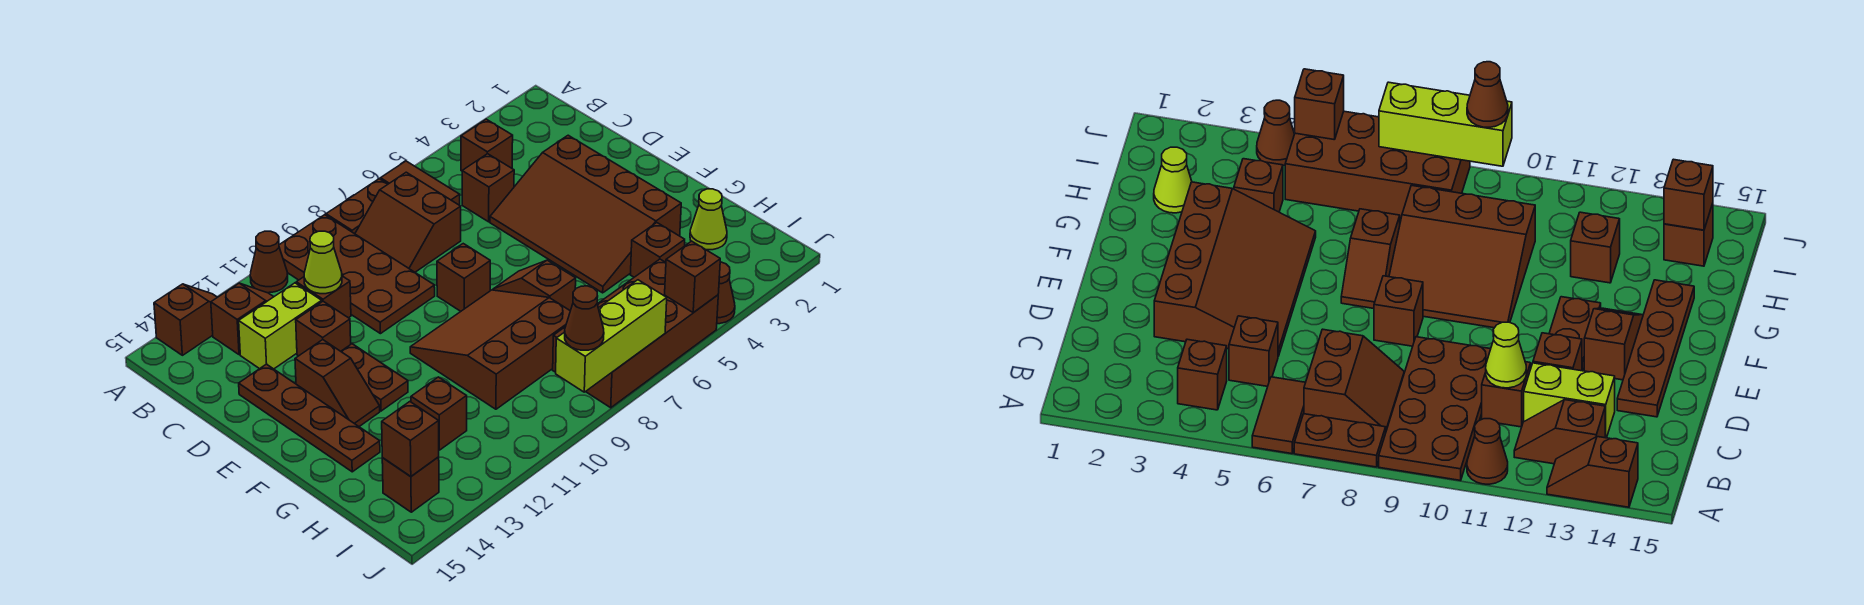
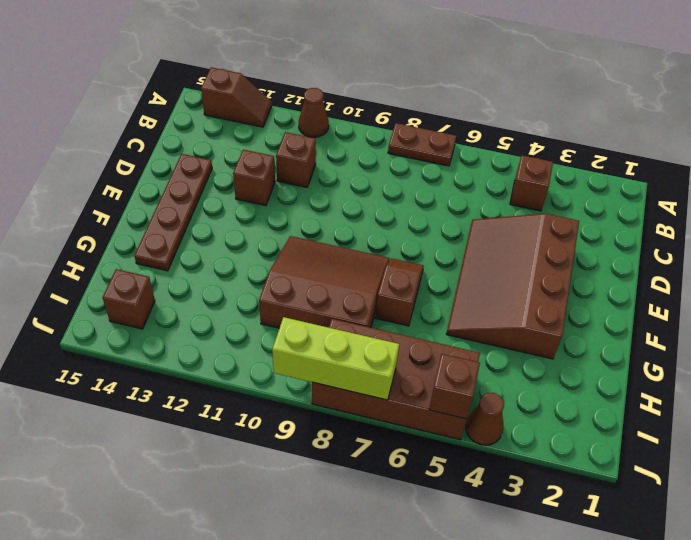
none -> brown tile A6:B6 level 1
none -> brown plate A9:D10 level 1
none -> brown slope B7:C8 level 1 top 7
none -> brown slope B12:B13 level 1 top 13

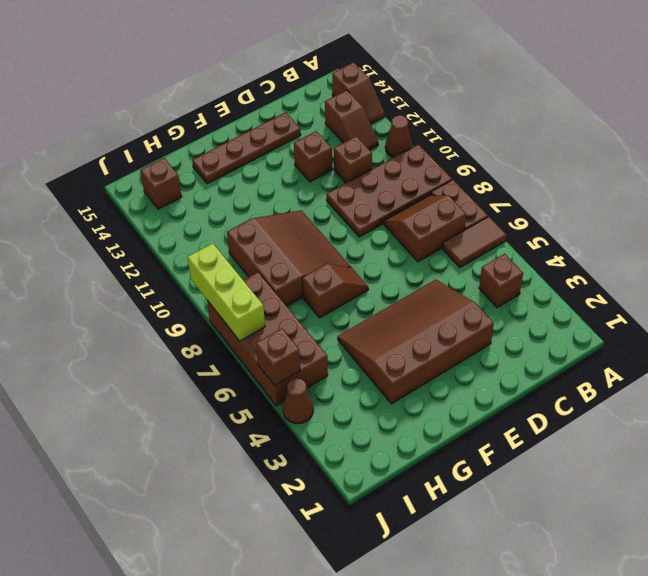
none -> brown brick C5 level 1
none -> lime brick C12:C13 level 1
none -> brown brick E8 level 1
none -> brown plate E12:F12 level 1

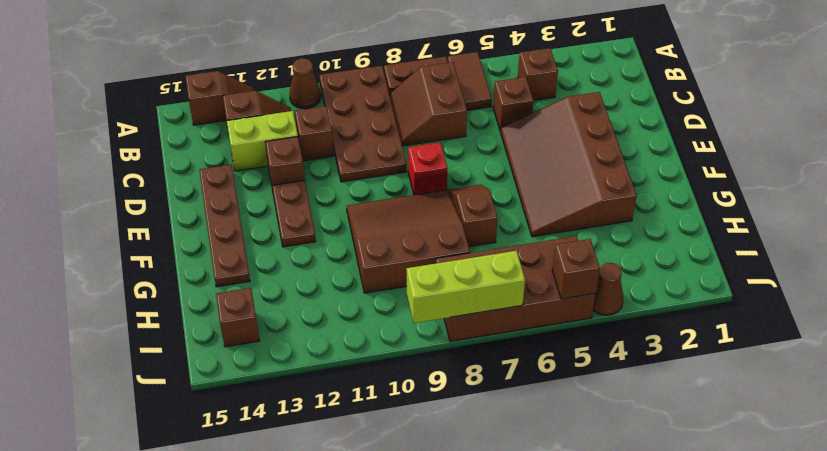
red brick E8 level 1 -> brown brick E8 level 1
none -> brown slope E13:F13 level 1 top E
none -> lime cone H2 level 1
none -> brown brick H4 level 1
none -> brown brick H12 level 1

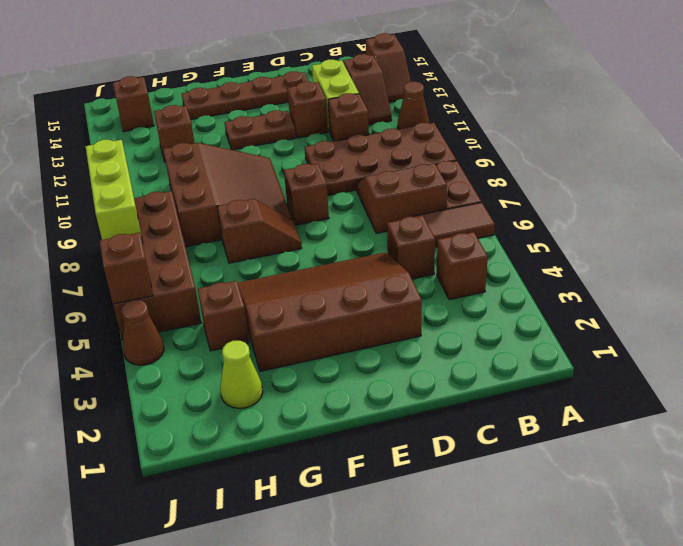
none -> brown slope E13:F13 level 1 top E
none -> lime cone C11 level 2
none -> brown brick I14 level 2
none -> brown cone J9 level 3

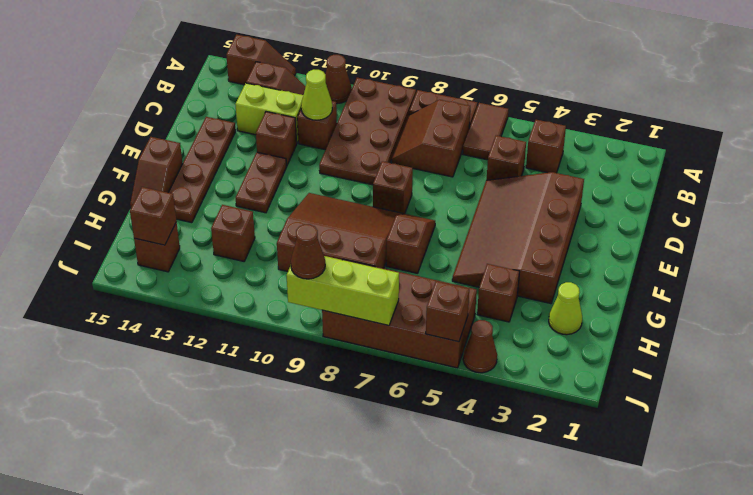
brown slope F15:G15 level 1 top F -> brown slope E13:F13 level 1 top E

